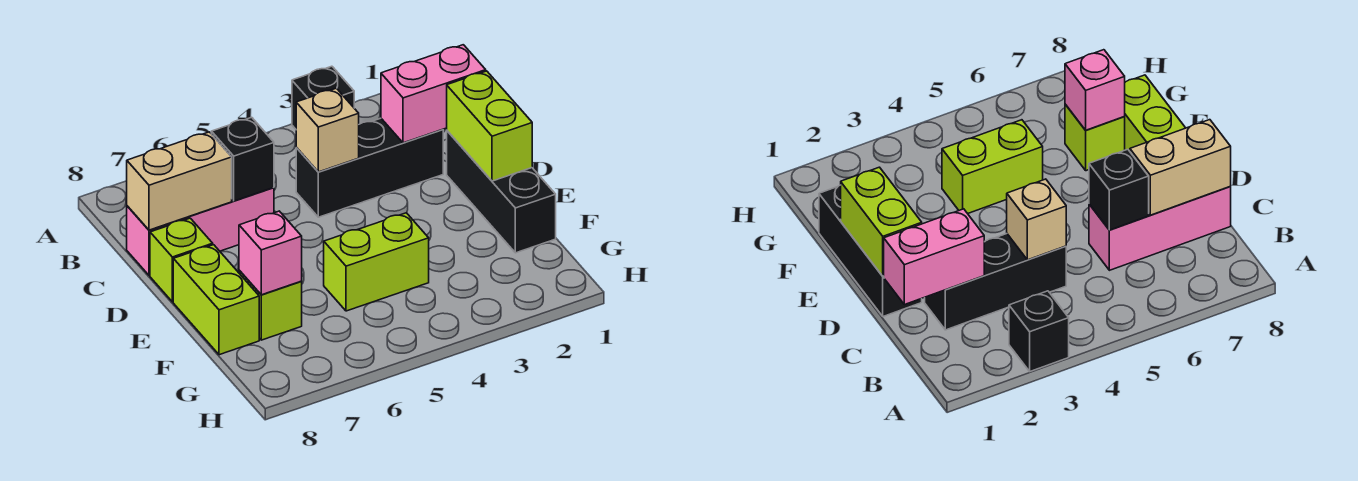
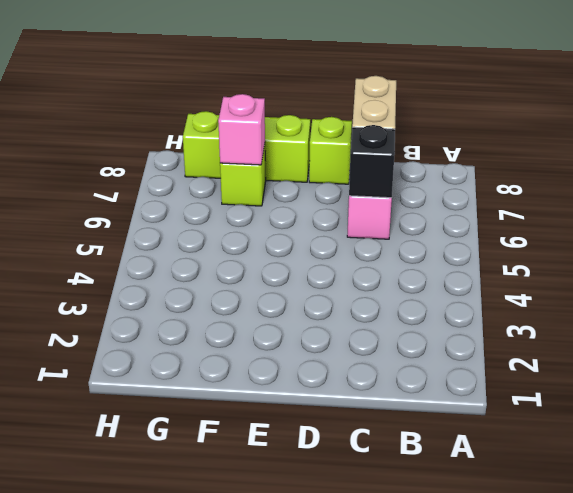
lime brick E8:G8 level 1 -> lime brick E8:F8 level 1
none -> black brick A3 level 1
none -> black brick C2:C4 level 1
none -> black brick D1:F1 level 1

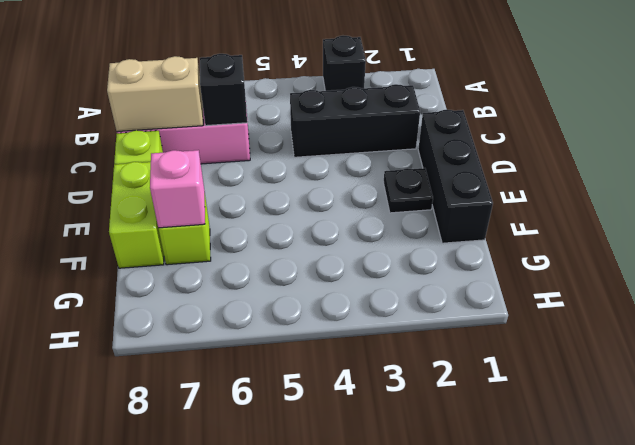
black plate E2 level 1 -> none
none -> lime brick F4:F5 level 1
none -> pink brick C1:C2 level 2
none -> tan brick C4 level 2

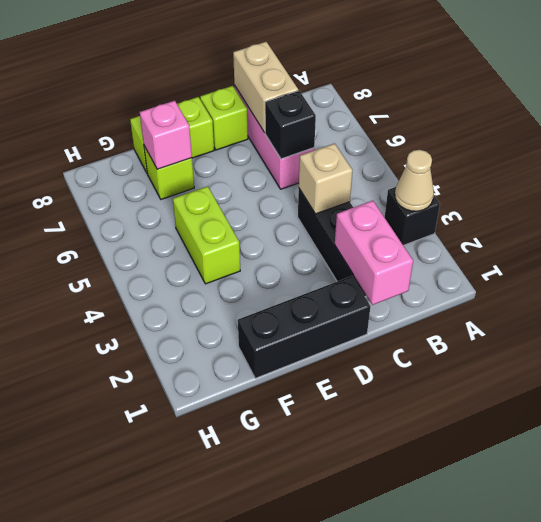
tan cone A3 level 2 -> none
none -> lime brick D1:E1 level 2

